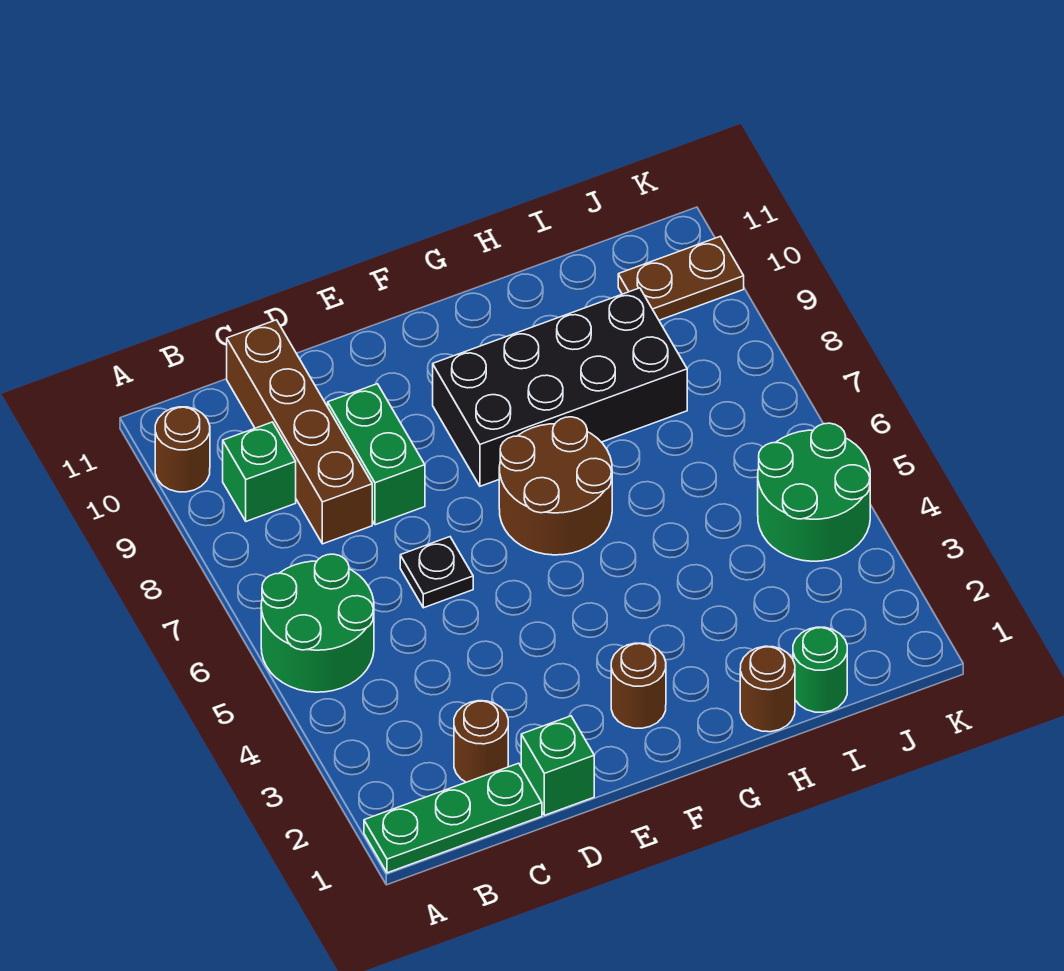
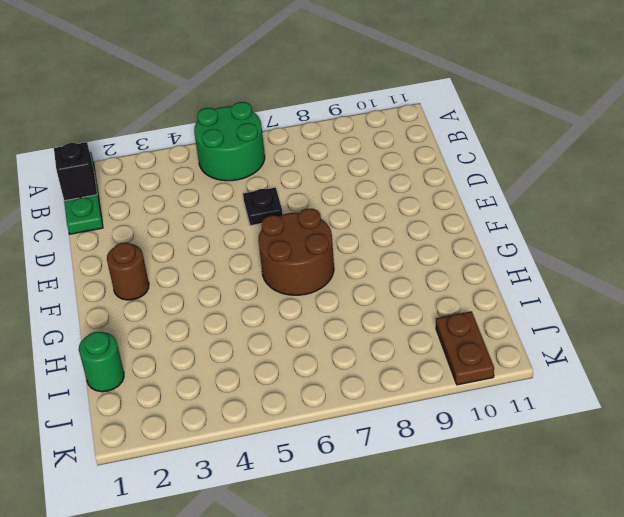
black brick B1 level 2 -> none
none -> brown round brick A10 level 1
none -> green brick B9 level 1
none -> brown round brick C2 level 1

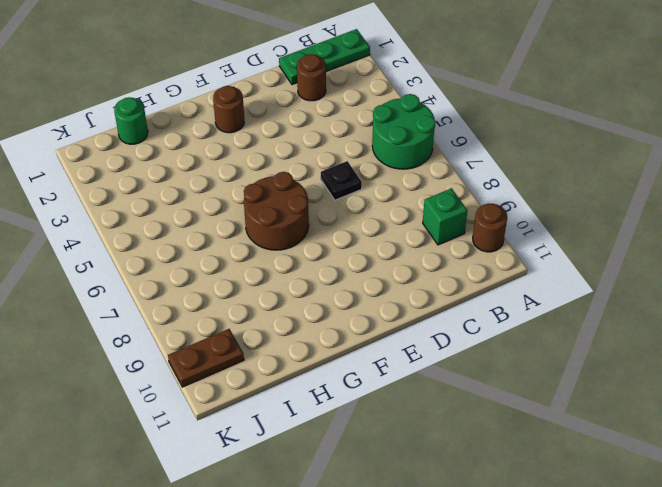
none -> brown brick C8:C11 level 1
none -> green brick D1 level 1
none -> green brick D8:D9 level 1

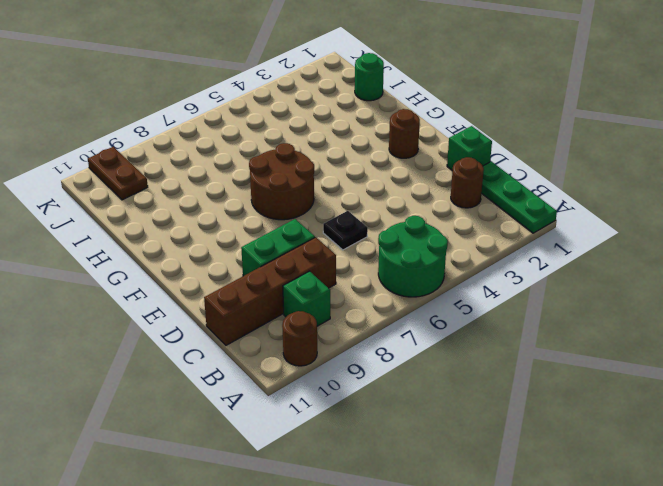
none -> black brick F8:I9 level 1
none -> brown round brick H1 level 1
none -> green round brick J4:K5 level 1

